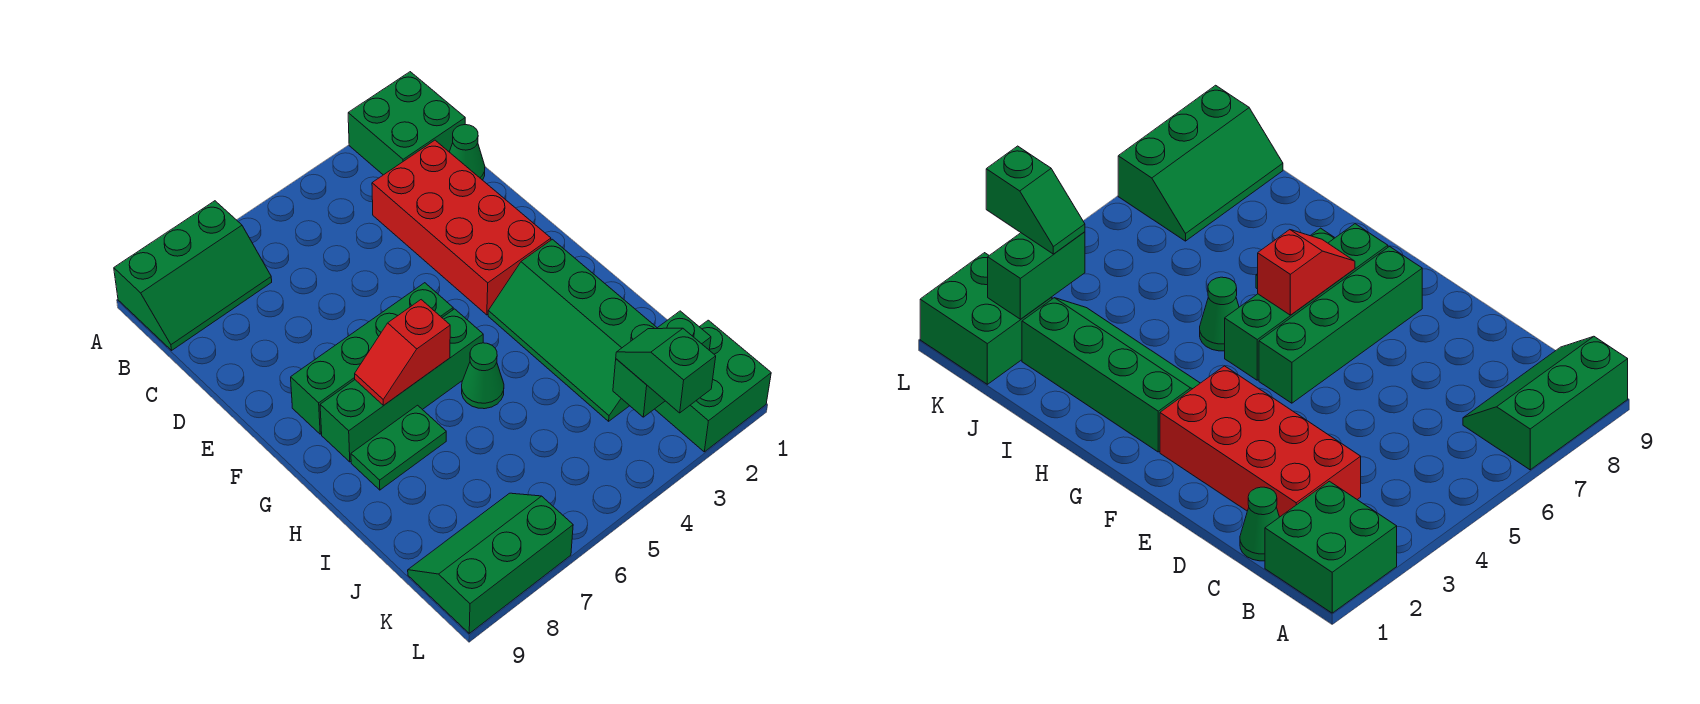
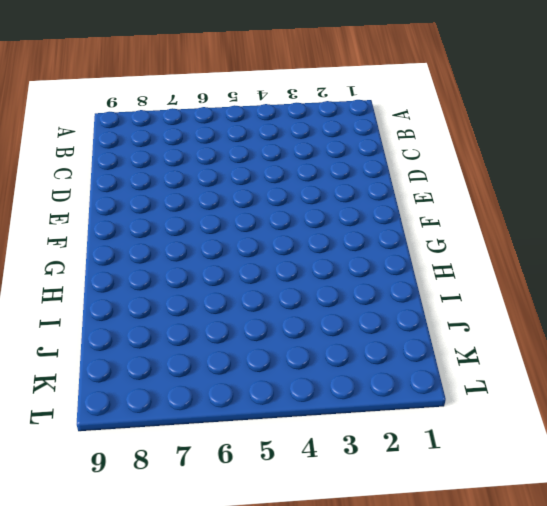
none -> green brick A1:B2 level 1
none -> green slope A7:B9 level 1 top A
none -> green cone C1 level 1

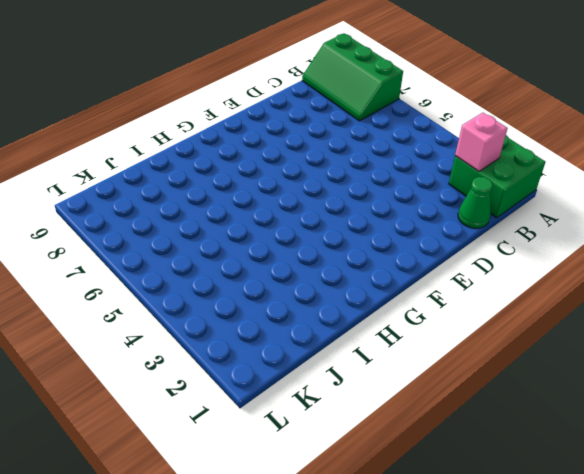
pink brick B2 level 2 -> none
none -> red brick C2:F3 level 1
none -> green brick F5:F8 level 1
none -> green slope G2:J3 level 1 top 2

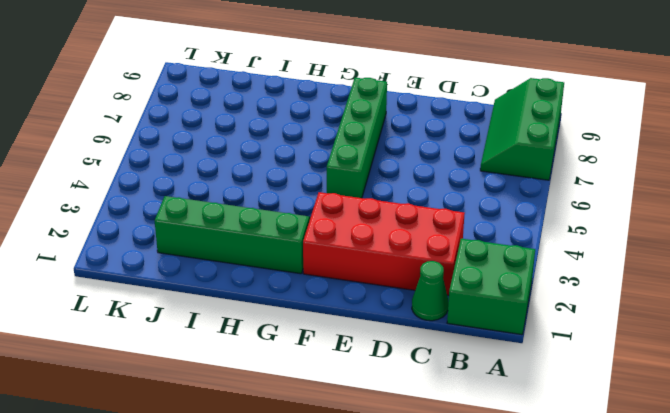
none -> green brick G5:G8 level 1
none -> green cone H5 level 1
none -> green plate H7:H8 level 1

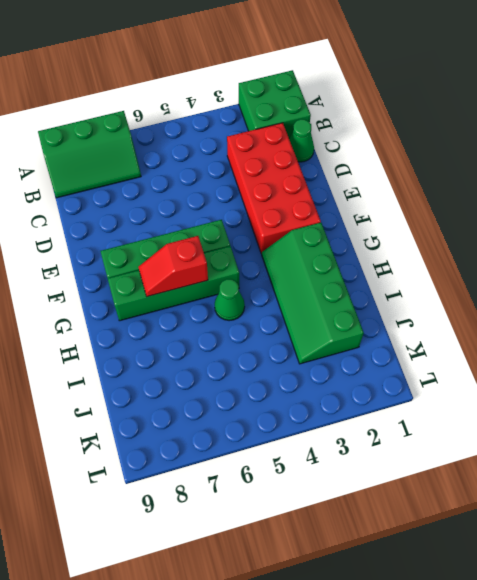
none -> green plate H7:H8 level 1
none -> green brick K1:L2 level 1
none -> green slope K7:L9 level 1 top L

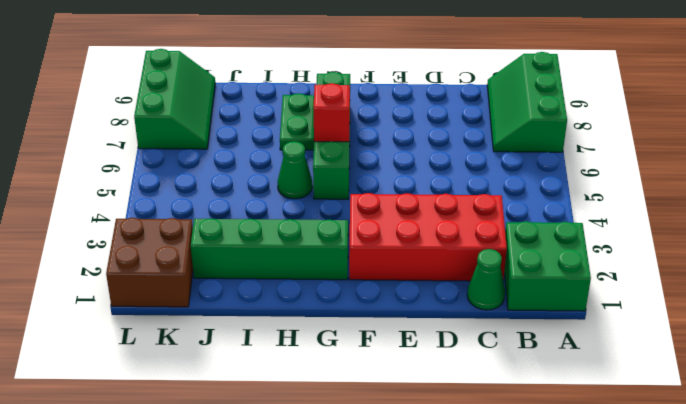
brown brick K1:L2 level 1 -> green brick K1:L2 level 1
none -> green brick F5:F8 level 1
none -> green brick K2:K3 level 2
none -> green slope K3:L3 level 3 top L

